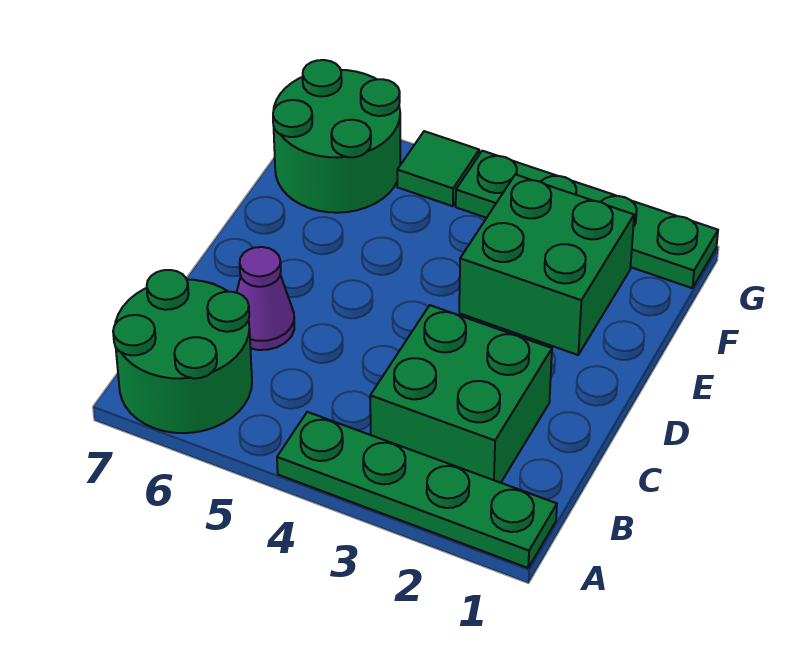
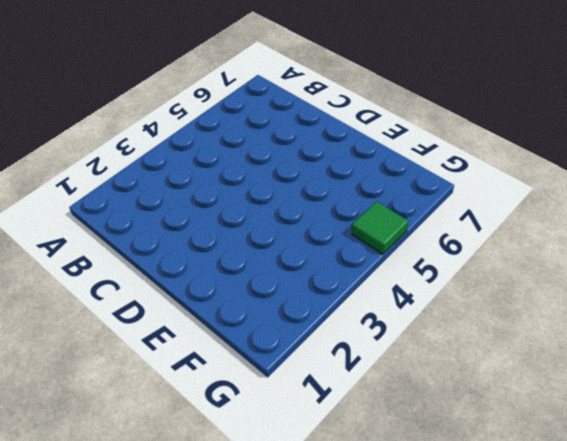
none -> green plate A1:A4 level 1
none -> green round brick A6:B7 level 1

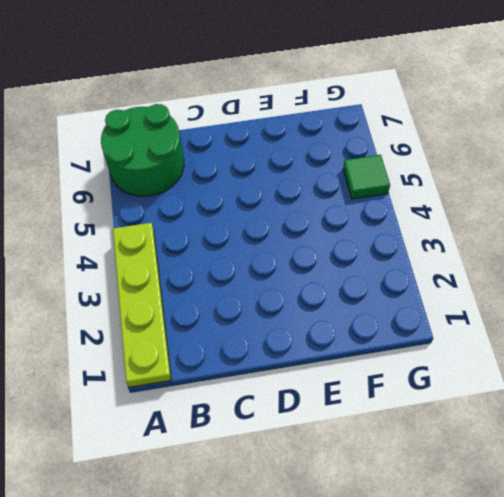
lime plate A1:A4 level 1 -> green plate A1:A4 level 1
none -> green brick B2:C3 level 1
none -> purple cone C6 level 1

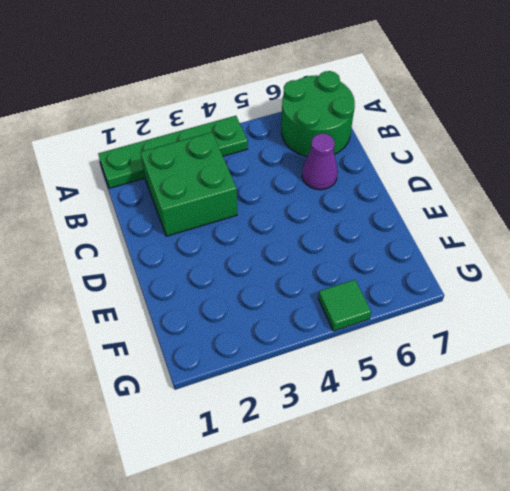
none -> green brick E2:F3 level 1
none -> green round brick F6:G7 level 1

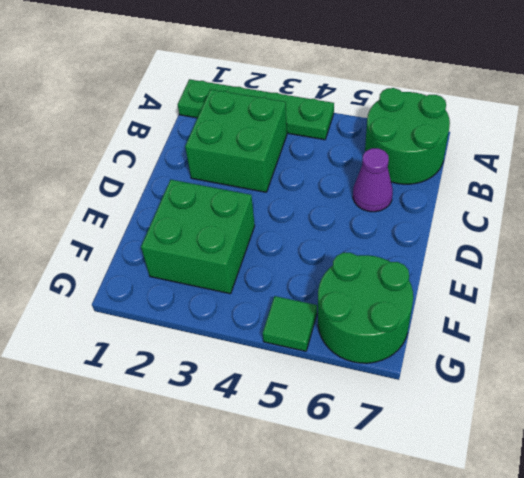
none -> green plate G1:G4 level 1

